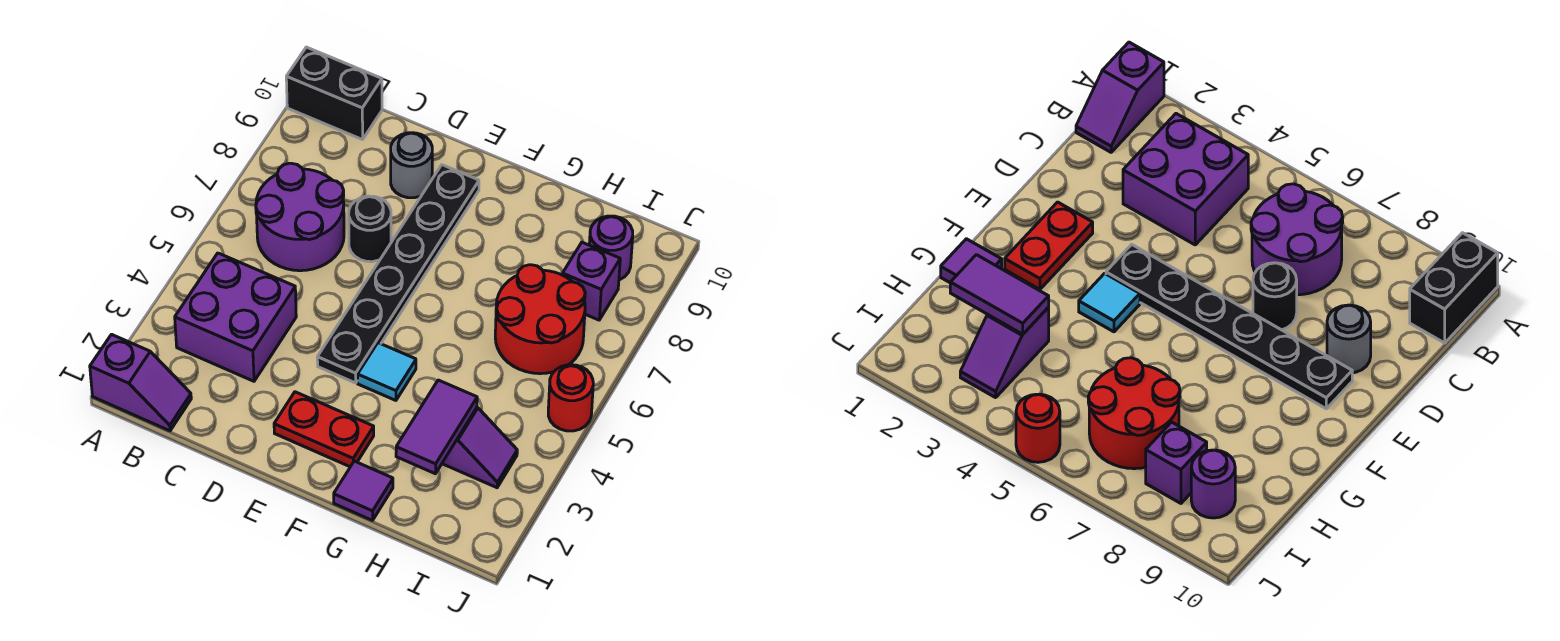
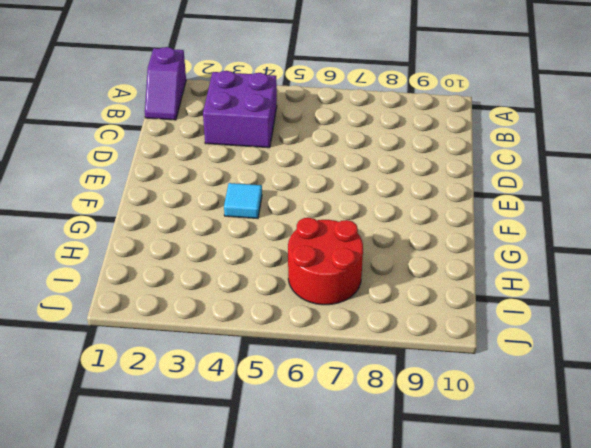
none -> black brick A10:B10 level 1
none -> purple round brick B6:C7 level 1
none -> black round brick D7 level 1

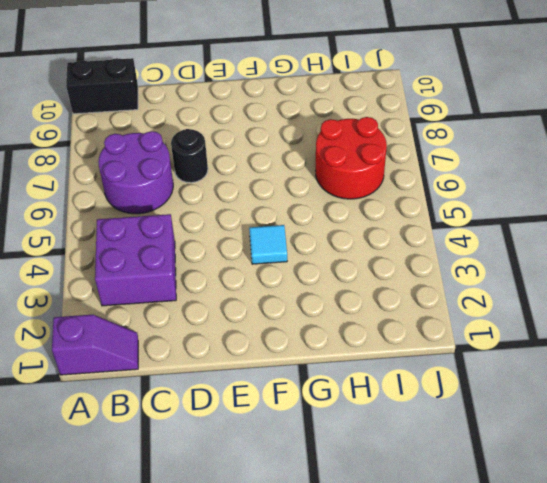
none -> grey round brick D9 level 1
none -> red plate E2:F2 level 1
none -> black plate E4:E9 level 1

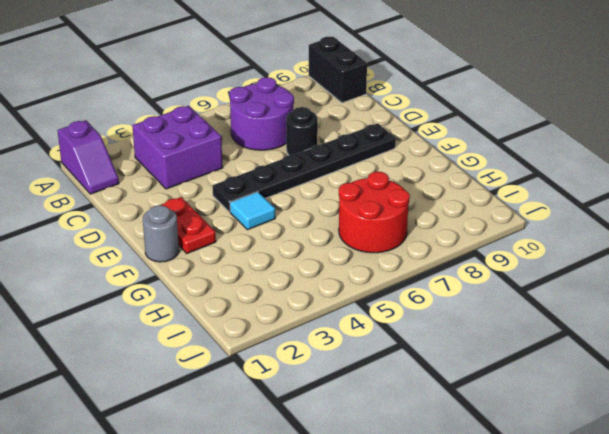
grey round brick F1 level 1 -> grey round brick D9 level 1
none -> purple tile G1 level 1
none -> purple slope H3:I3 level 1 top H
none -> purple brick I8 level 1

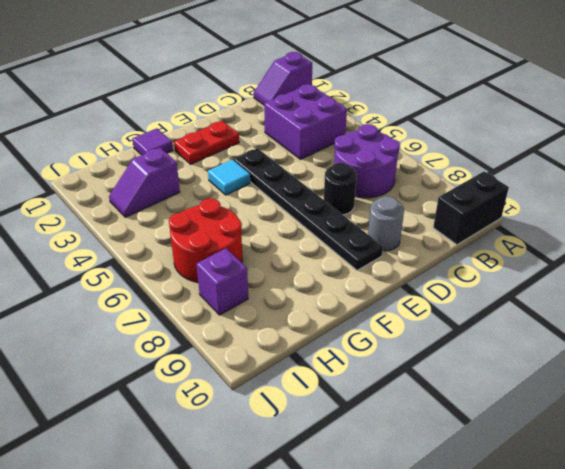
none -> purple round brick I9 level 1
none -> red round brick J5 level 1
none -> purple tile H2:H3 level 2

